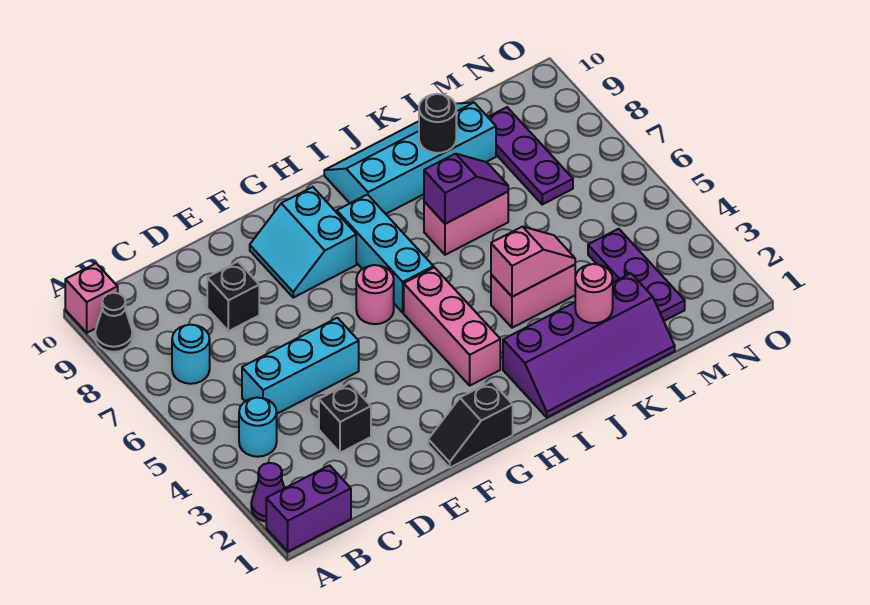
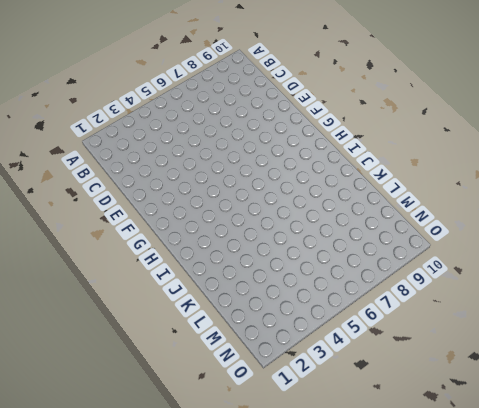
none -> purple brick A1:B1 level 1
none -> purple cone A2 level 1
none -> black cone A9 level 1

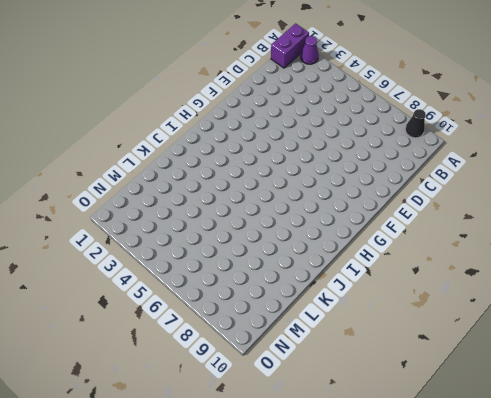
none -> pink brick A10 level 1
none -> cyan round brick B4 level 1
none -> cyan round brick B7 level 1

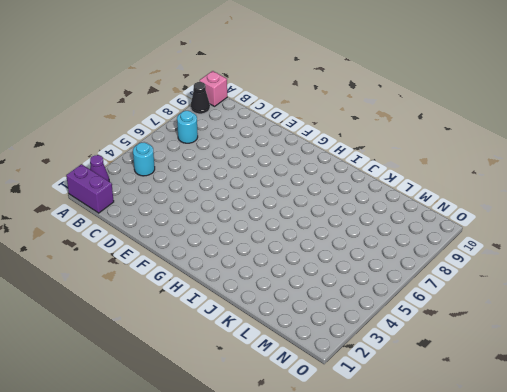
none -> cyan brick C5:E5 level 1
none -> black brick D3 level 1
none -> black brick D8 level 1

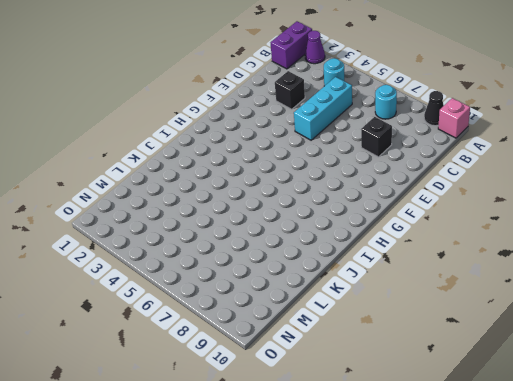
none -> black slope F1:G1 level 1 top G
none -> cyan slope F8:G9 level 1 top G
none -> pink round brick G6 level 1

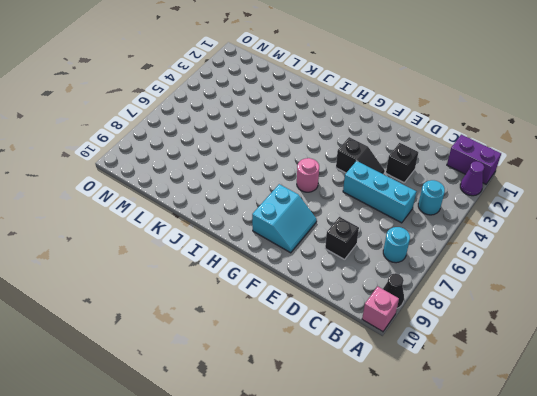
black slope E4:F4 level 1 top F -> black slope F1:G1 level 1 top G
none -> pink brick H3:H5 level 1
none -> cyan brick H6:H8 level 1
none -> purple slope I1:L2 level 1 top 2

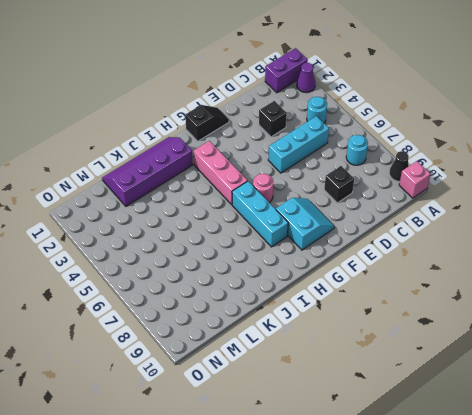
none -> cyan slope I9:L10 level 1 top 9
none -> pink brick J4:K4 level 1
none -> pink brick J7:K7 level 1

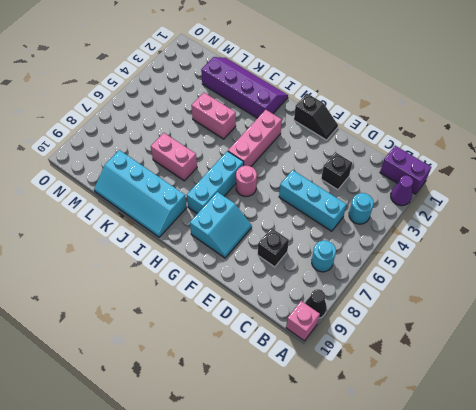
none -> purple plate M2:M4 level 1
none -> purple plate M7:M9 level 1
none -> pink slope J4:K4 level 2 top J

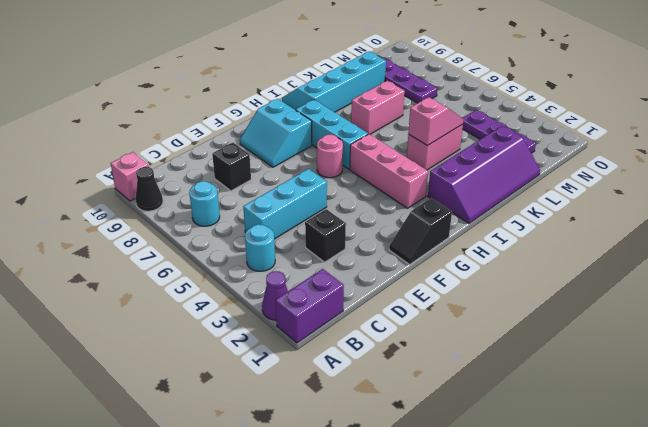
none -> purple slope J7:K7 level 2 top J
none -> pink round brick K2 level 2
none -> black round brick K9 level 2

